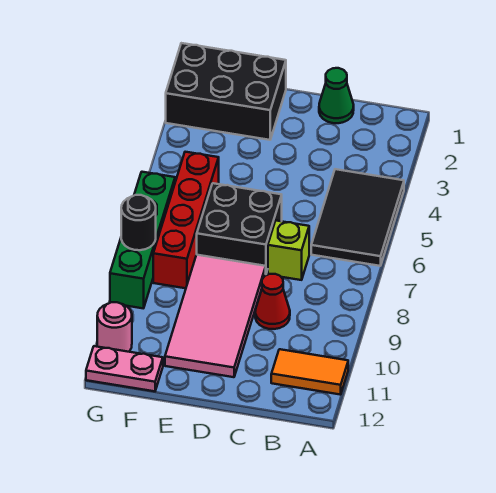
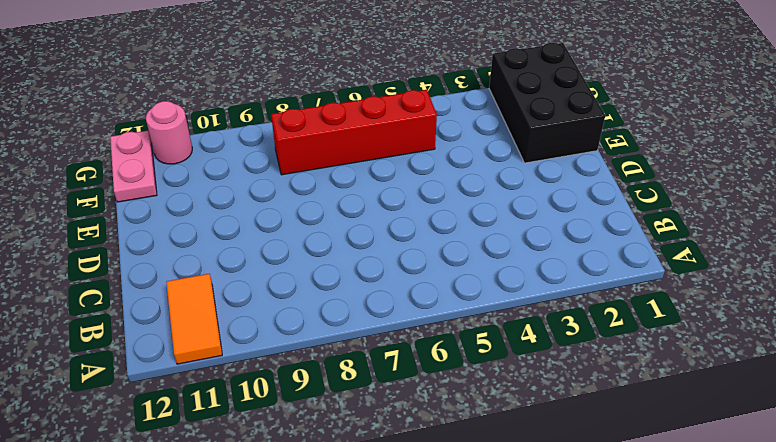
none -> black tile A4:B6 level 1
none -> green cone C1 level 1
none -> lime brick C7 level 1

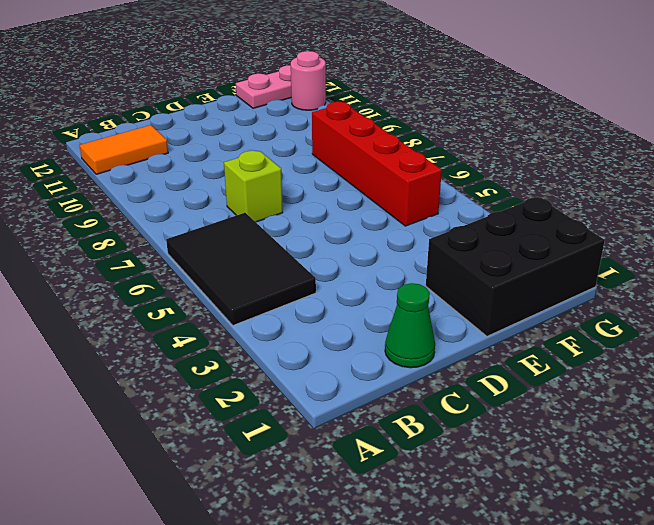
none -> red cone C9 level 1
none -> black brick D6:E7 level 1
none -> pink tile D8:E11 level 1

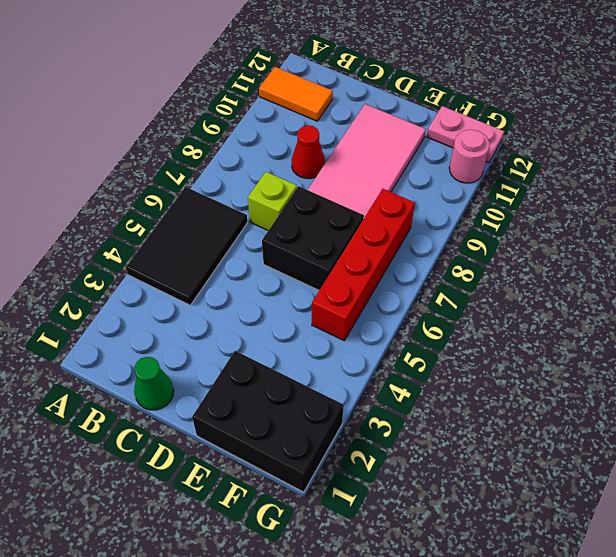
none -> green brick G6:G9 level 1
none -> black round brick G8 level 2

